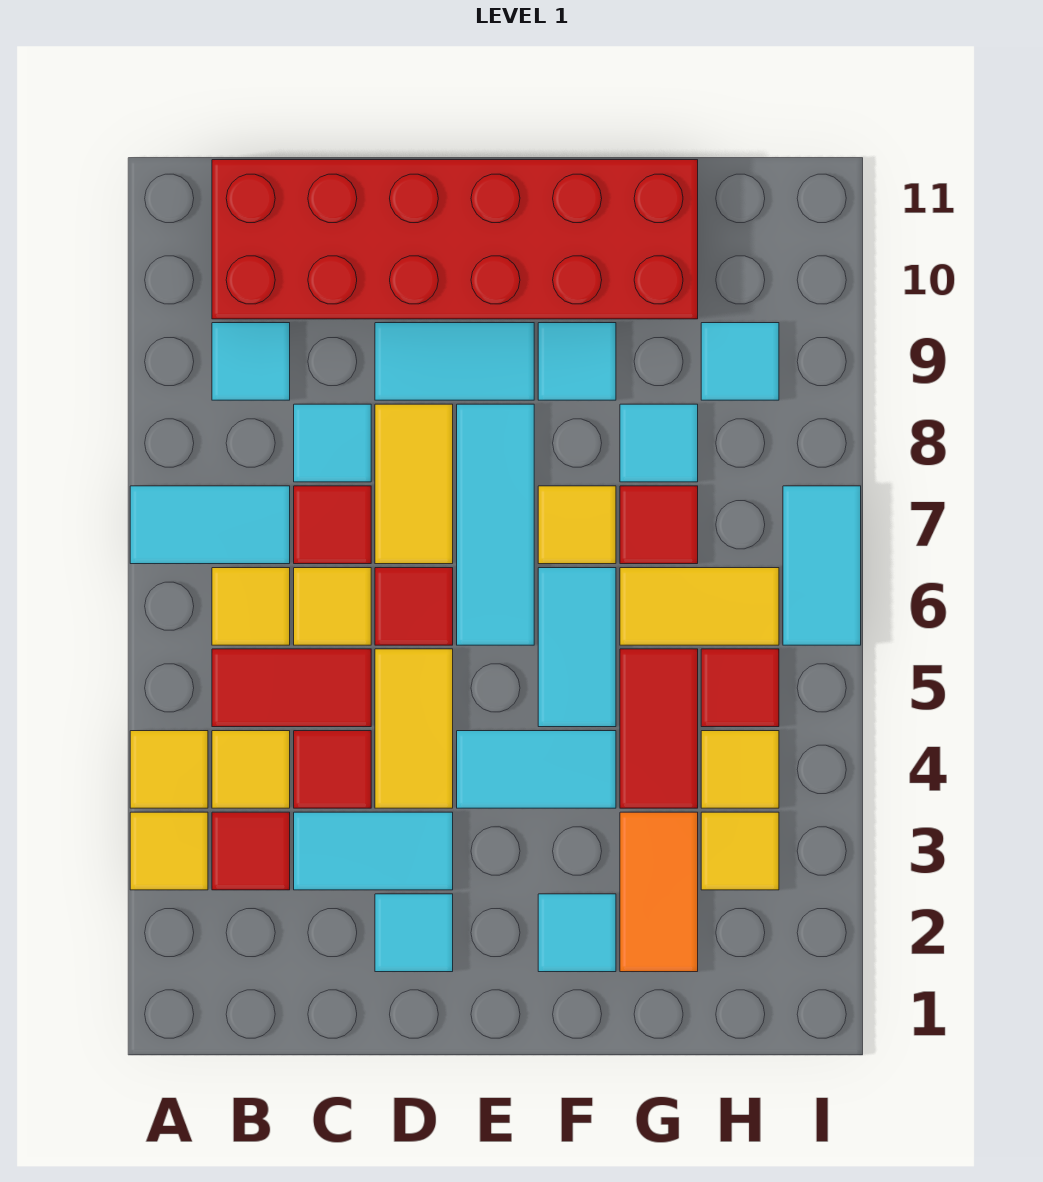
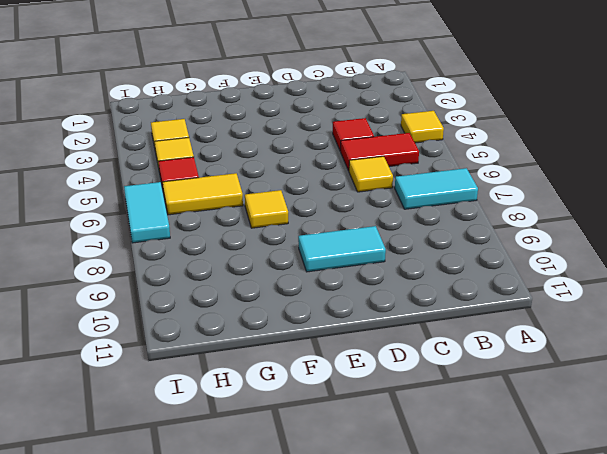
none -> yellow tile A3 level 1
none -> red tile B3 level 1
none -> yellow tile B4 level 1
none -> yellow tile B6 level 1

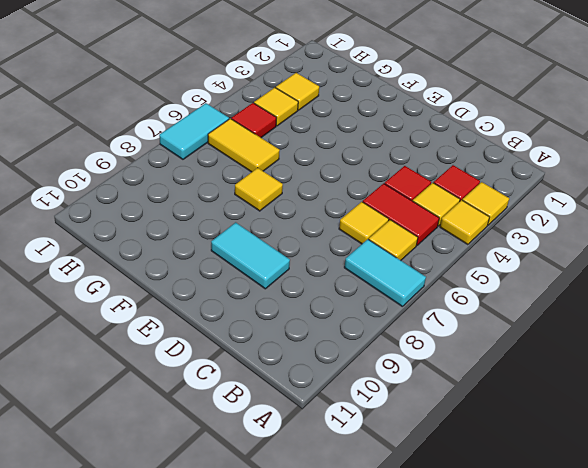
none -> cyan tile B9 level 1
none -> red brick B10:G11 level 1
none -> cyan tile C3:D3 level 1
none -> red tile C7 level 1

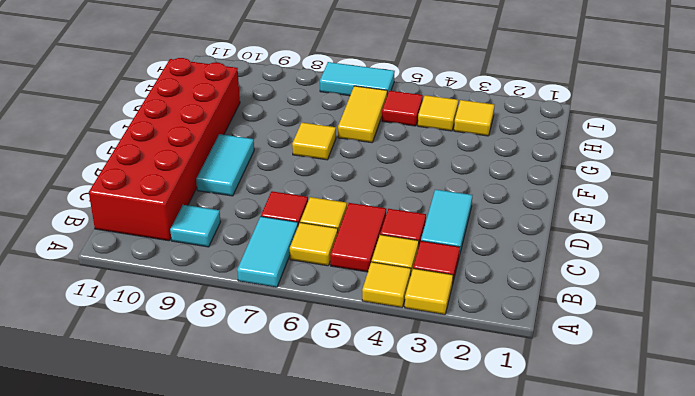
none -> cyan tile C8 level 1
none -> cyan tile D2 level 1
none -> yellow tile D4:D5 level 1
none -> red tile D6 level 1

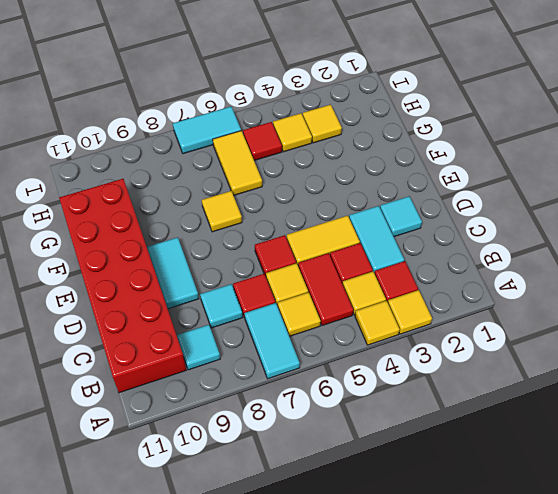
none -> yellow tile D7:D8 level 1
none -> cyan tile E4:F4 level 1
none -> cyan tile E6:E8 level 1
none -> cyan tile F2 level 1

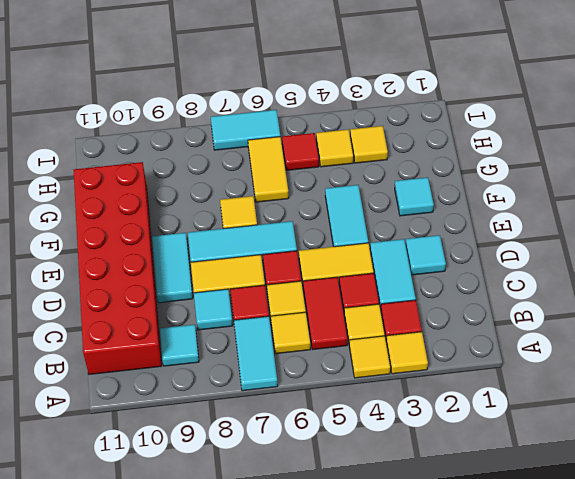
none -> cyan tile F5:F6 level 1
none -> cyan tile F9 level 1
none -> orange tile G2:G3 level 1
none -> red tile G4:G5 level 1

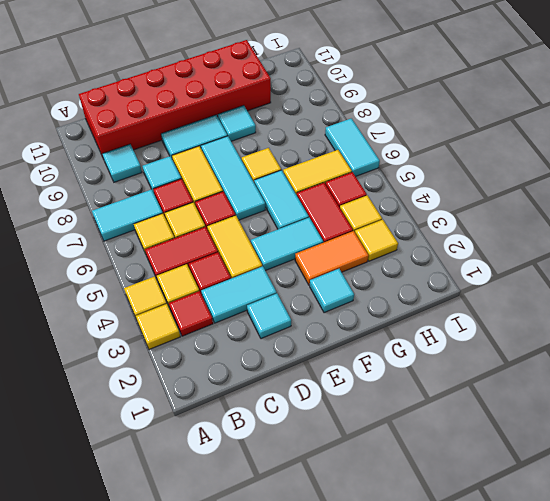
orange tile F3:G3 level 1 -> orange tile G2:G3 level 1
none -> red tile G7 level 1
none -> cyan tile G8 level 1
none -> cyan tile H9 level 1

